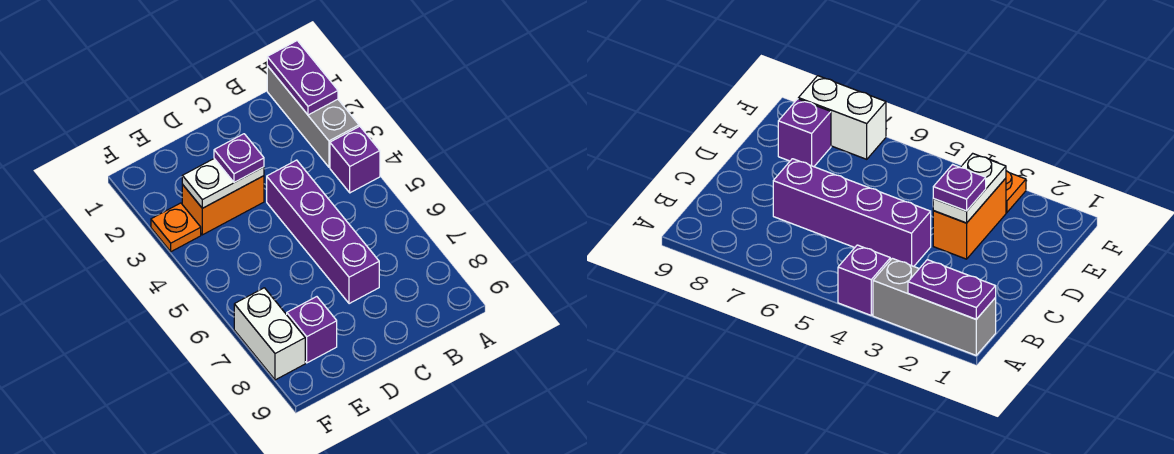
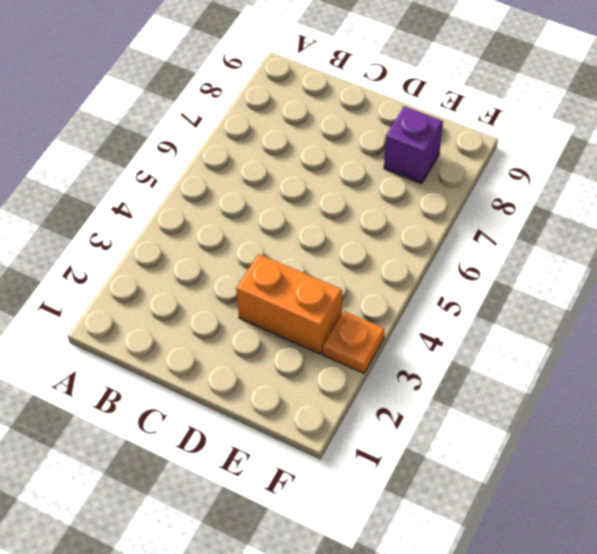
none -> grey brick A1:A3 level 1
none -> purple brick A4 level 1

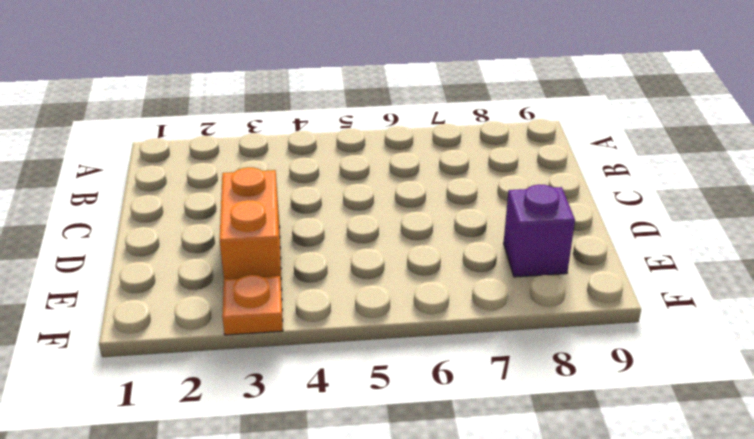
none -> grey brick A1:A3 level 1
none -> purple brick A4 level 1

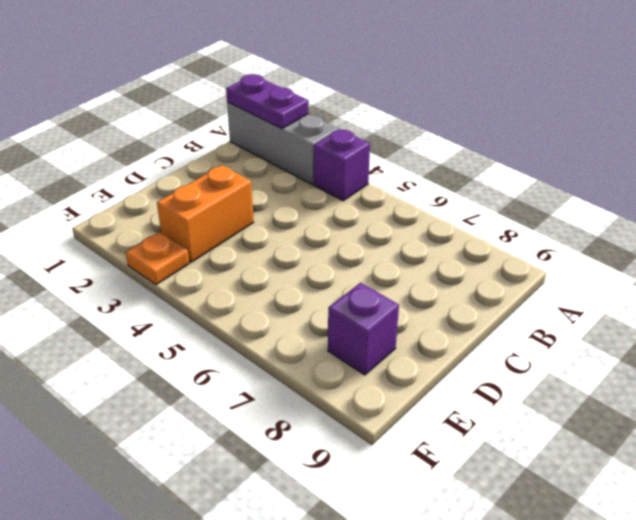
none -> purple brick C4:C7 level 1
none -> white brick F7:F8 level 1

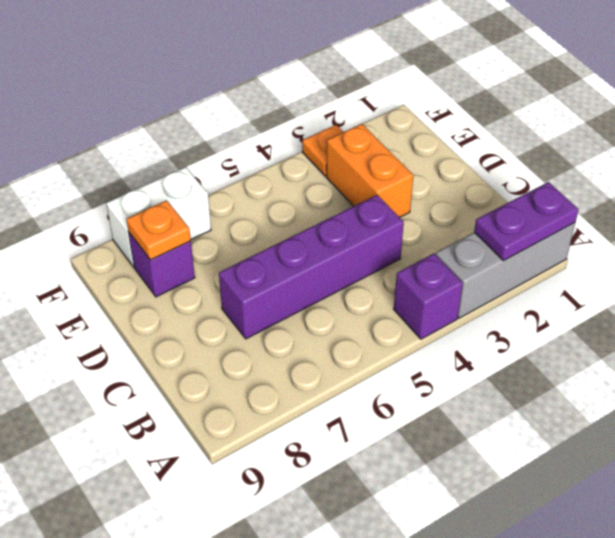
orange plate E8 level 2 -> none
none -> white plate D3:E3 level 2
none -> purple plate D3 level 3

